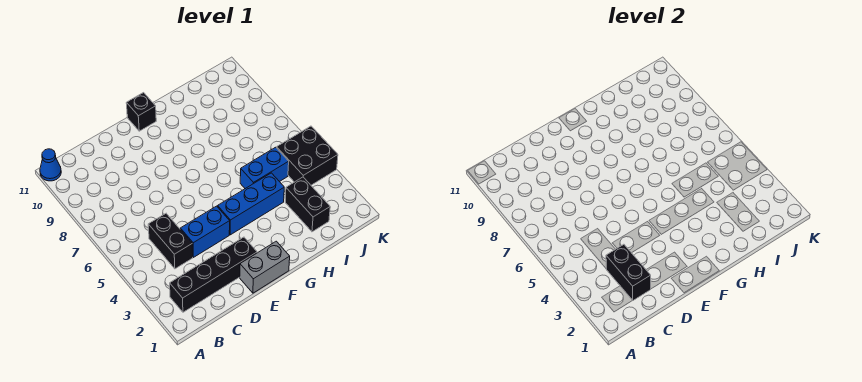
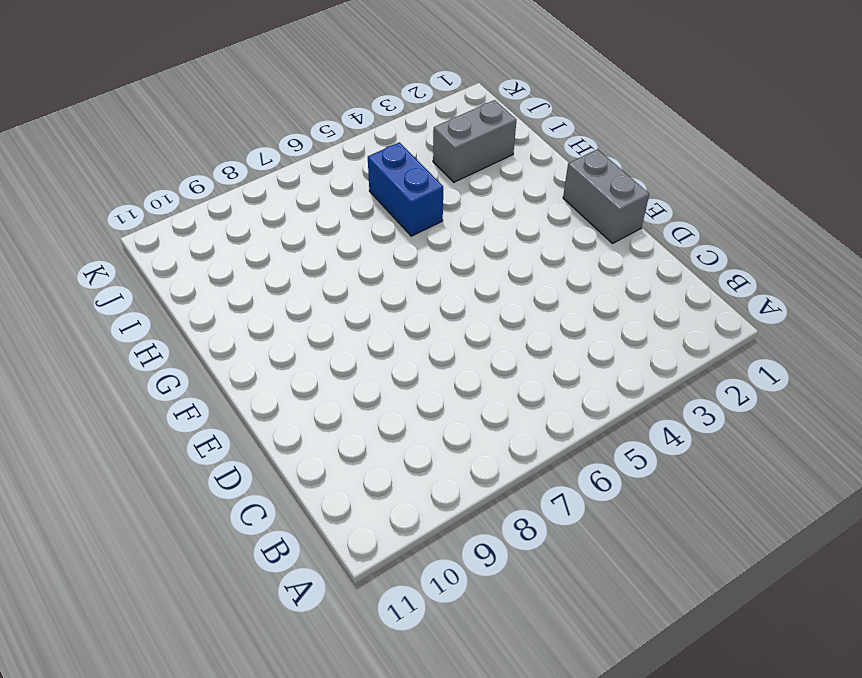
grey brick I2:I3 level 1 -> black brick I2:I3 level 1
none -> blue cone A11 level 1
none -> black brick B2:E2 level 1

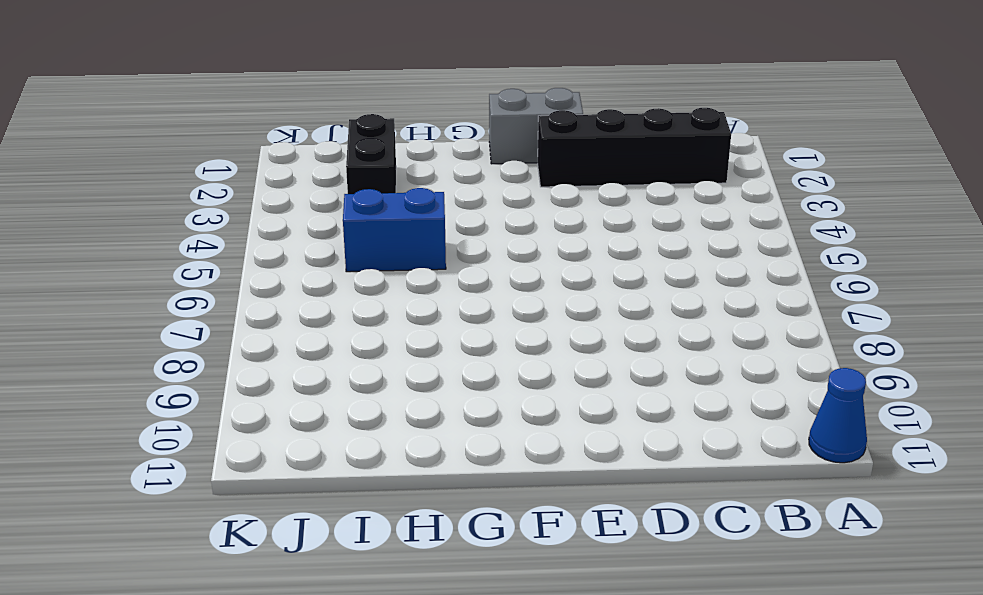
none -> black brick C4:C5 level 1
none -> blue brick D4:E4 level 1

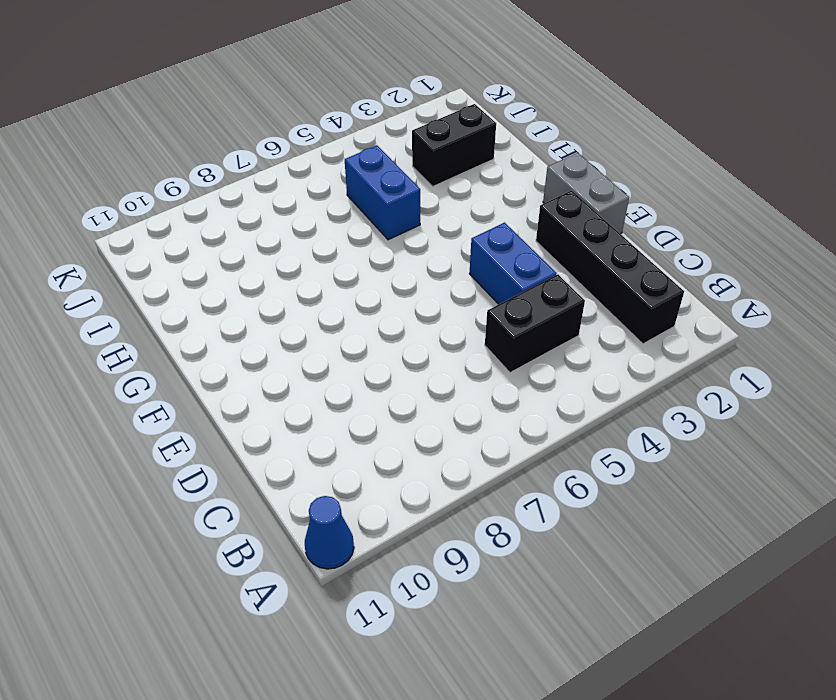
none -> blue brick F4:H4 level 1
none -> black brick F11 level 1

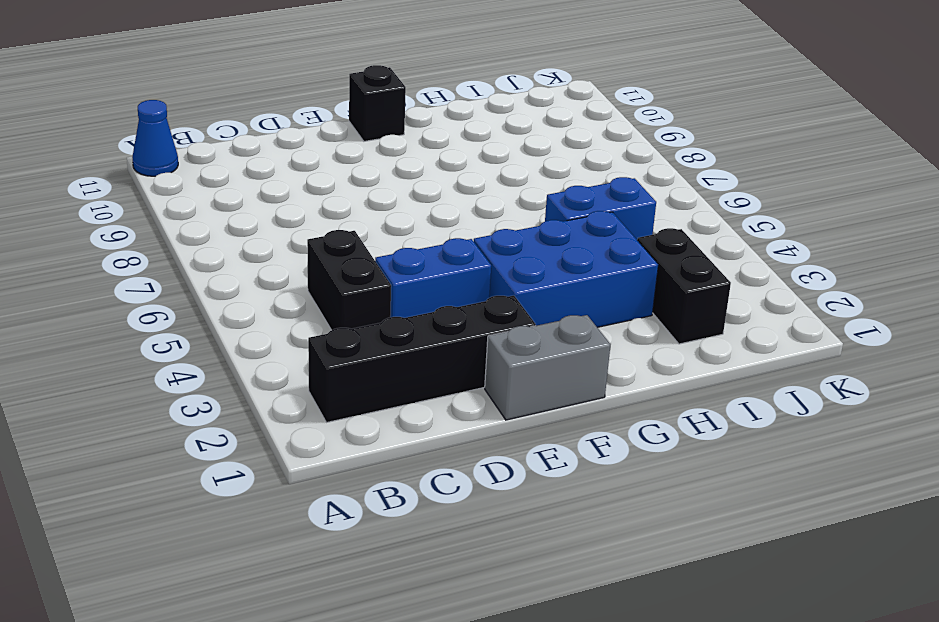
blue brick F3:H4 level 1 -> blue brick F4:H4 level 1
none -> black brick J4:K5 level 1
none -> black brick C2:C3 level 2

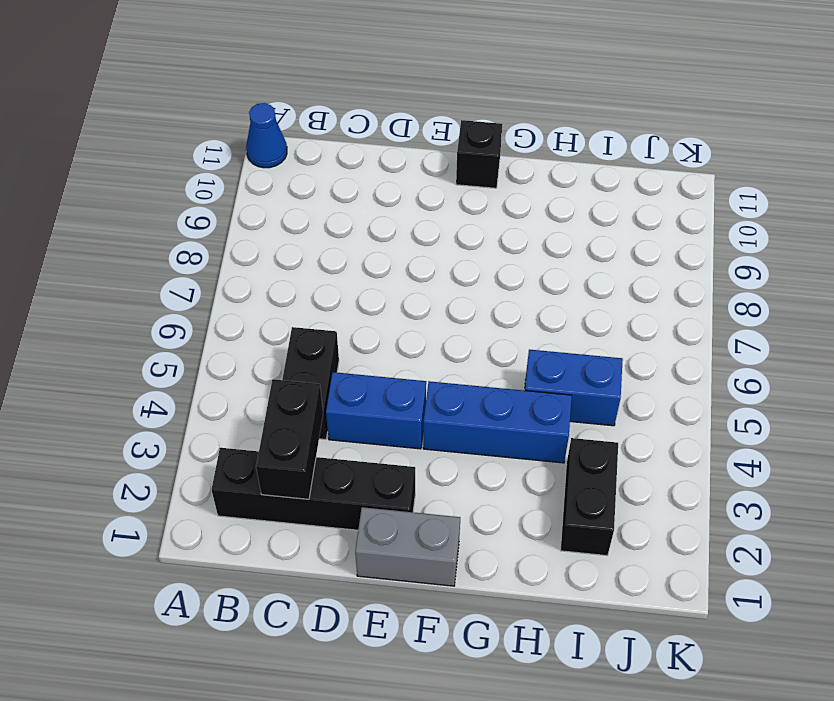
none -> black brick J4:K5 level 1

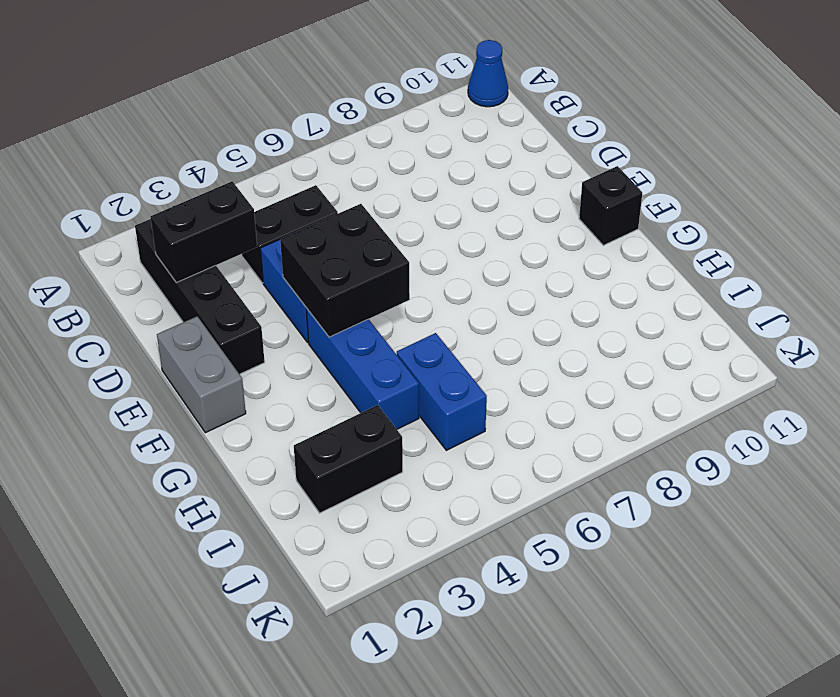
black brick E4:F5 level 2 -> black brick J4:K5 level 1

